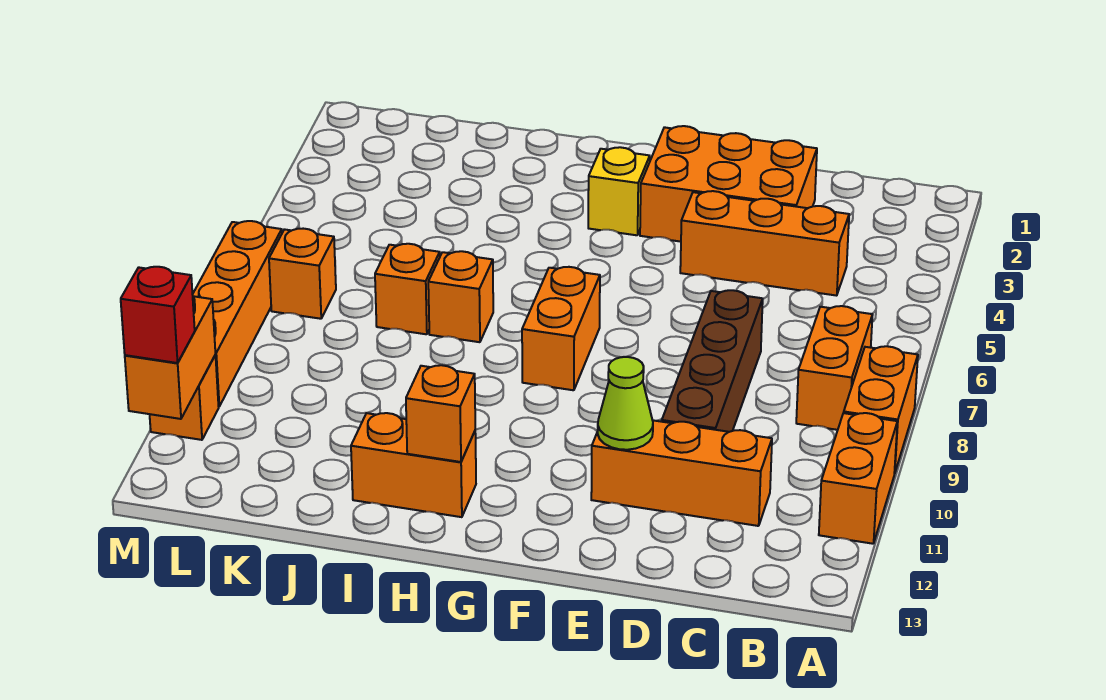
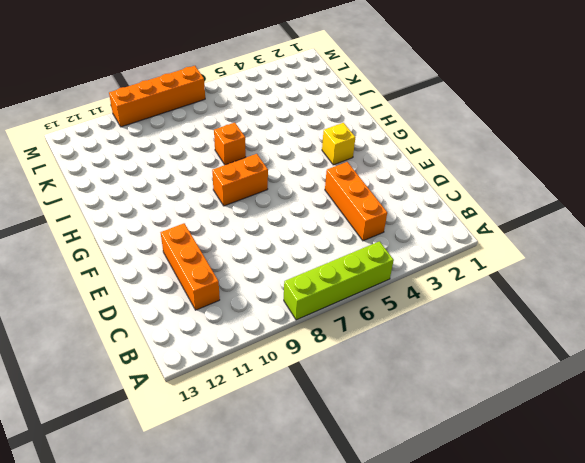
lime brick A5:A8 level 1 -> orange brick A8:A9 level 1
none -> orange brick A10:A11 level 1
none -> orange brick B7:B8 level 1
none -> orange brick D2:F3 level 1

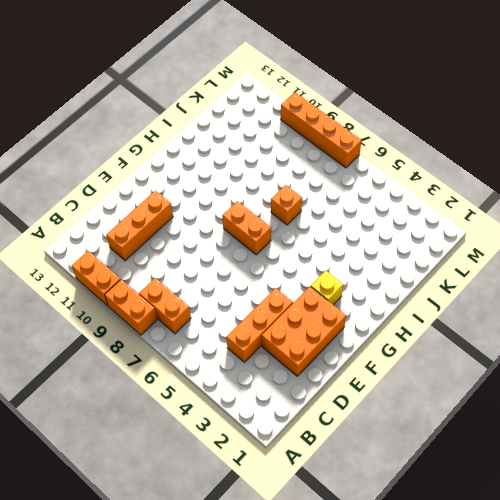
none -> brown brick D7:D10 level 1
none -> orange brick H12:I12 level 1
none -> orange brick J7 level 1

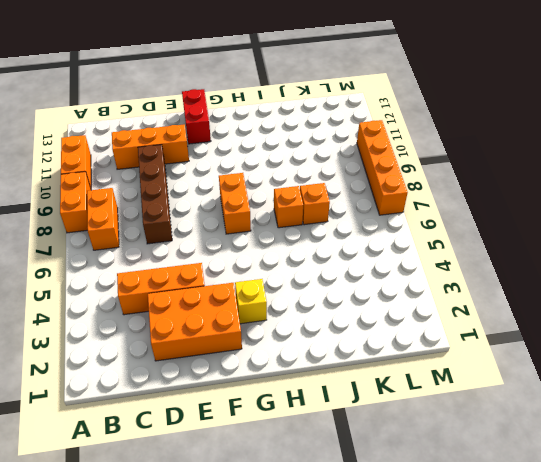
red brick F12:F13 level 1 -> none
none -> orange brick H12:I12 level 1
none -> orange brick L7 level 1
none -> orange brick M11 level 1

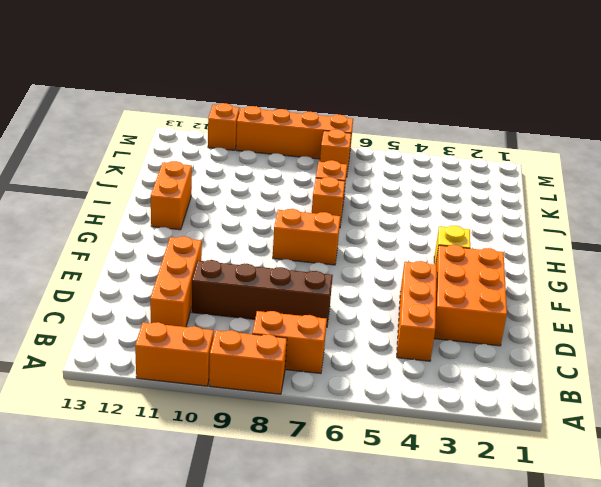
none -> lime cone E11 level 2
none -> orange brick H12 level 2
none -> orange brick M11:M12 level 2

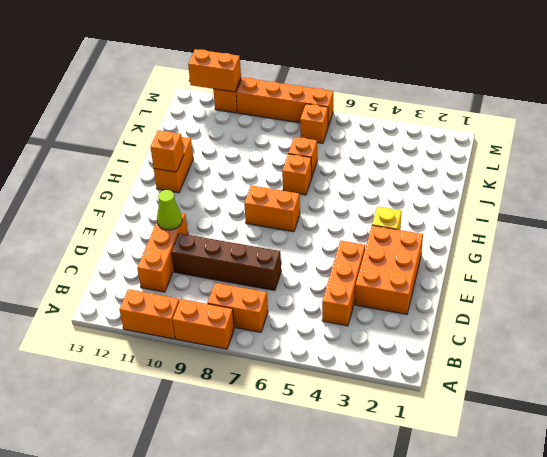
none -> red brick M12 level 3

